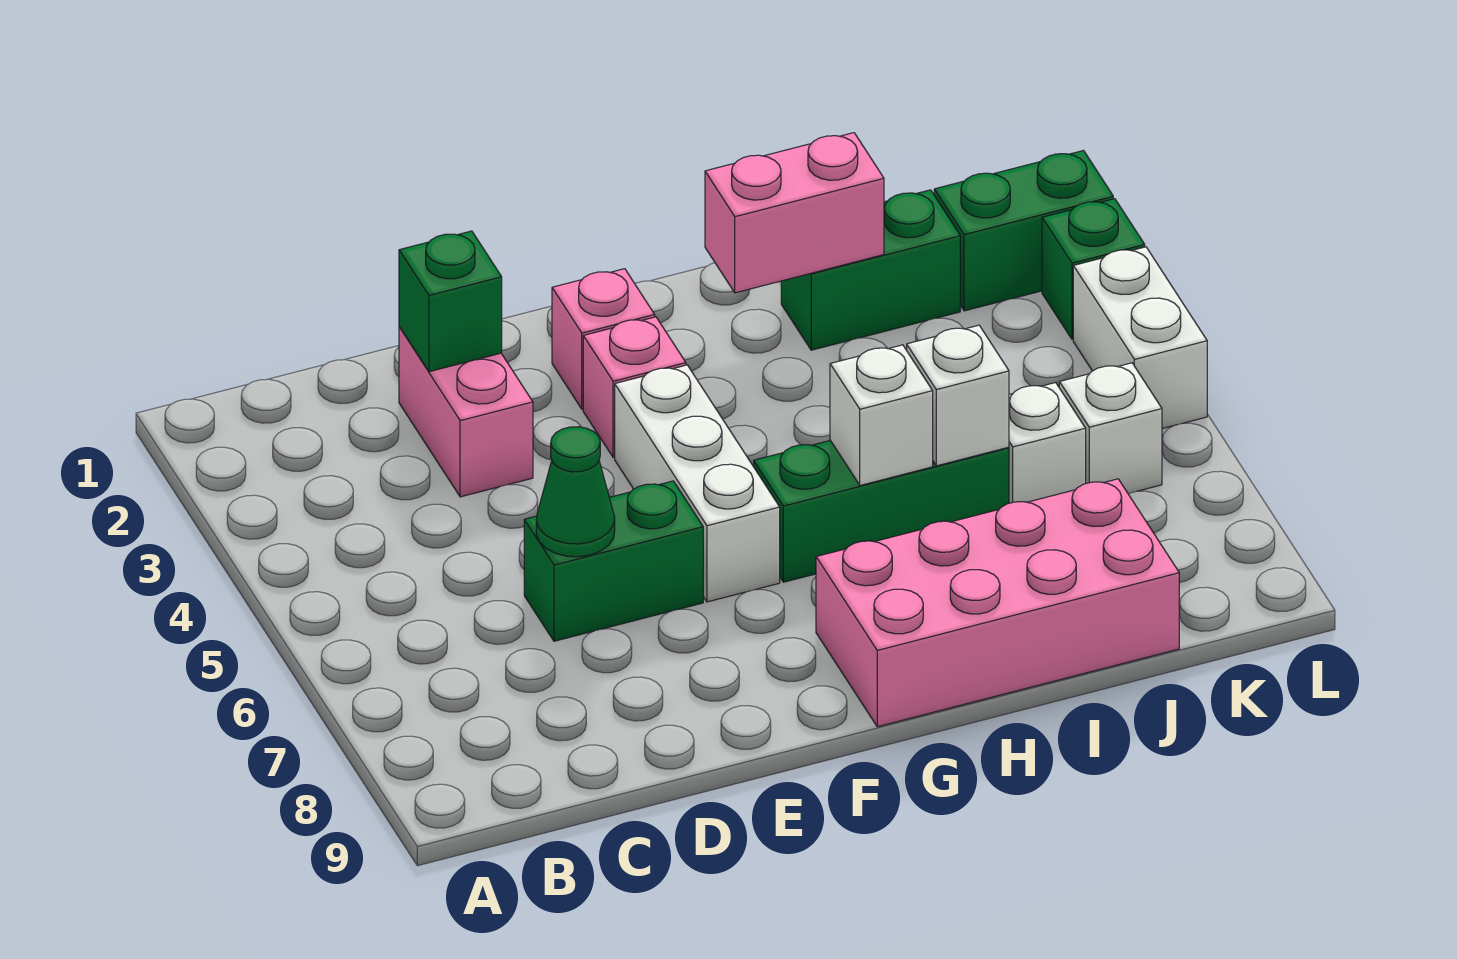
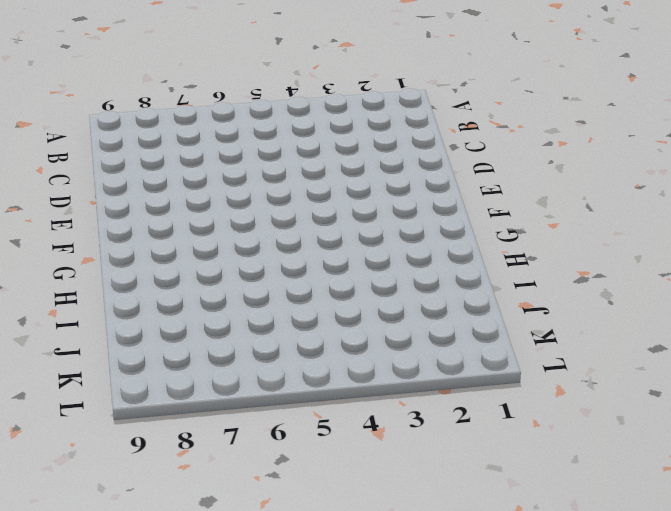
none -> pink brick D2:D3 level 1
none -> green brick D6:E6 level 1
none -> pink brick F2 level 1

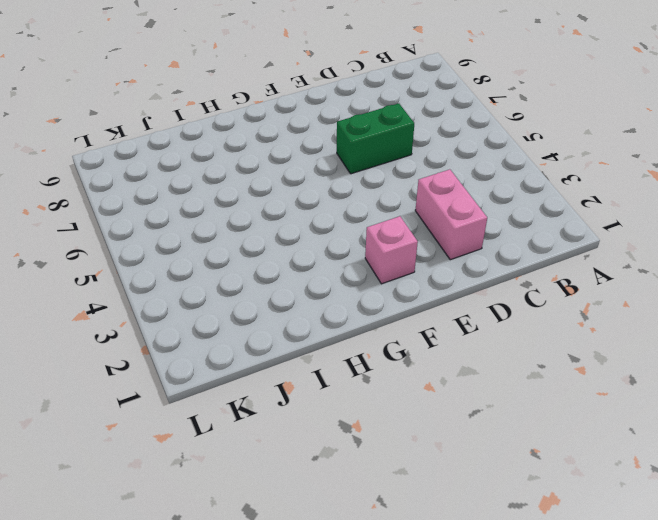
none -> pink brick F3 level 1
none -> white brick F4:F6 level 1
none -> green brick G6:I6 level 1

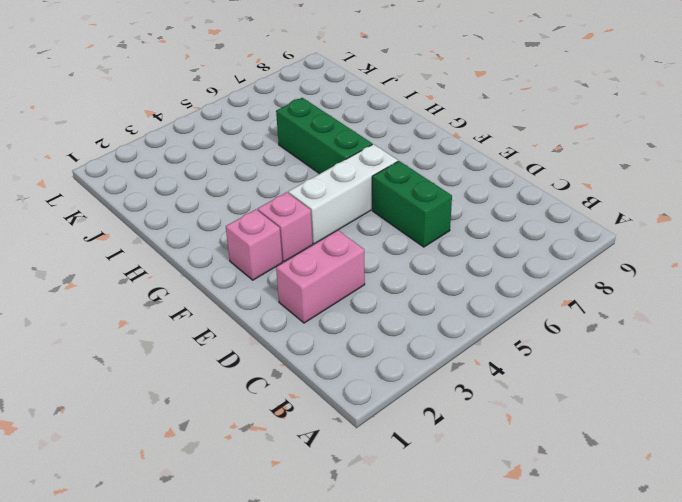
none -> pink brick G8:J9 level 1
none -> green brick I2:J2 level 1
none -> white brick J6 level 1

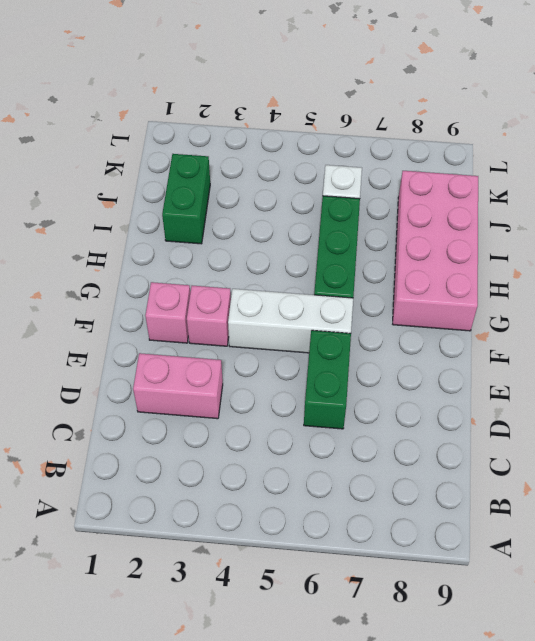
none -> green brick K2:L2 level 1
none -> white brick K6 level 1
none -> green brick L3 level 1

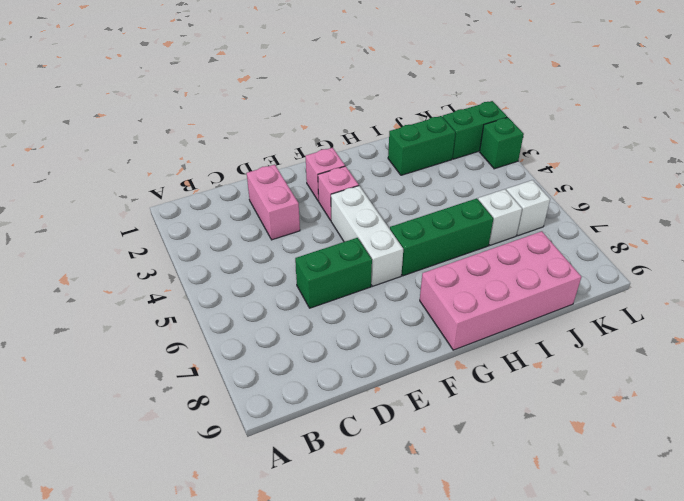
none -> white brick L4:L5 level 1
none -> green brick D2 level 2
none -> green cone D6 level 2

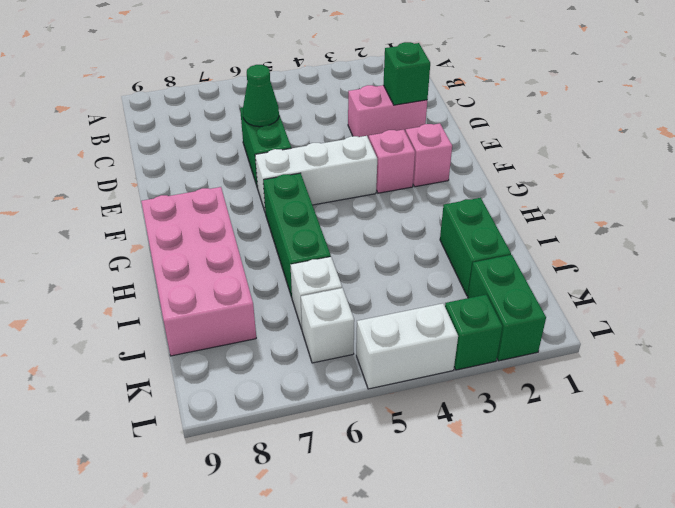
none -> pink brick H2:I2 level 2
none -> white brick H6 level 2
none -> white brick I6 level 2

